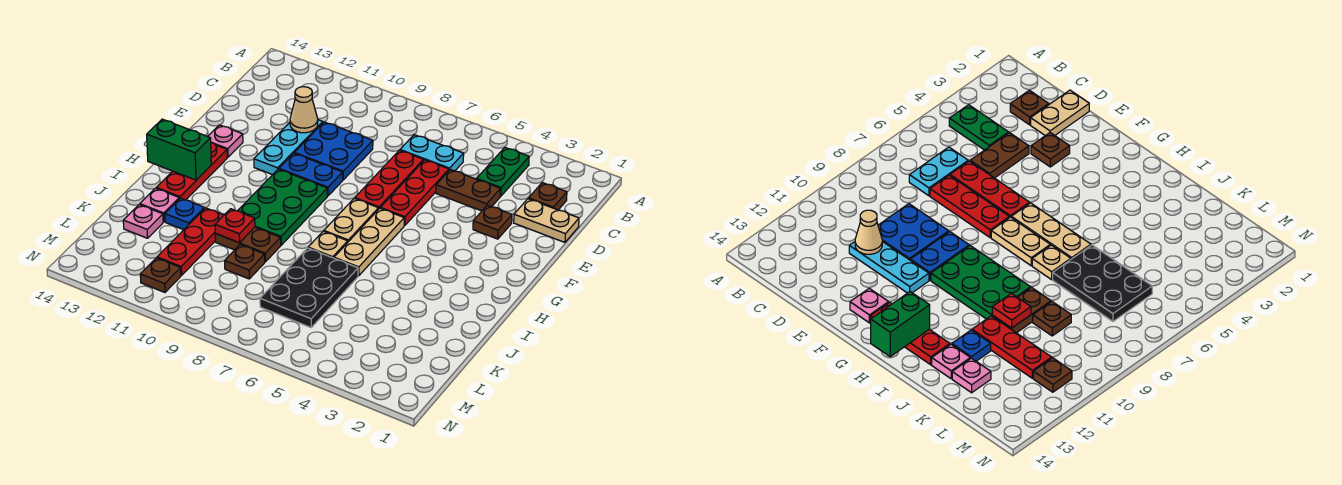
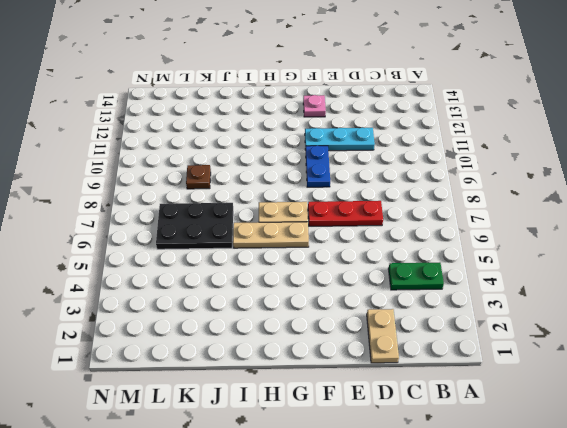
none -> brown plate C2 level 1
none -> cyan plate C6:C7 level 1
none -> brown plate D4:D5 level 1

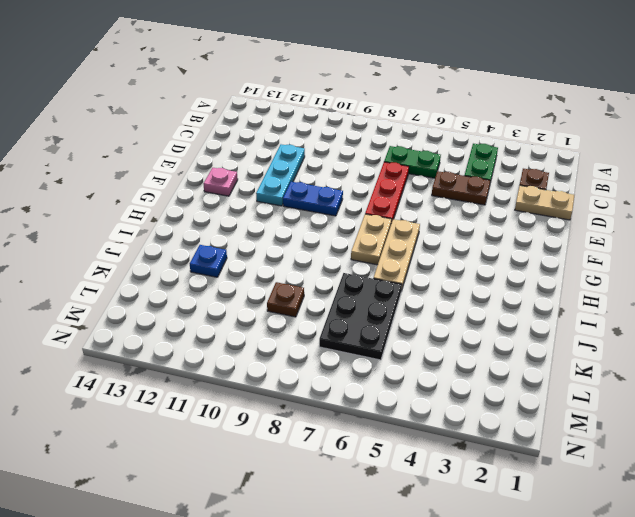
green plate C6:C7 level 1 -> cyan plate C6:C7 level 1
none -> red plate D6:F6 level 1
none -> blue plate D9:E10 level 1
none -> brown plate E3 level 1

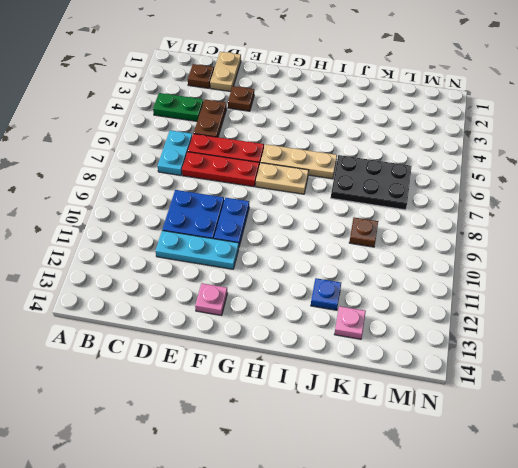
none -> green plate G9:I10 level 1
none -> red plate G13:I13 level 1
none -> tan plate I7 level 1

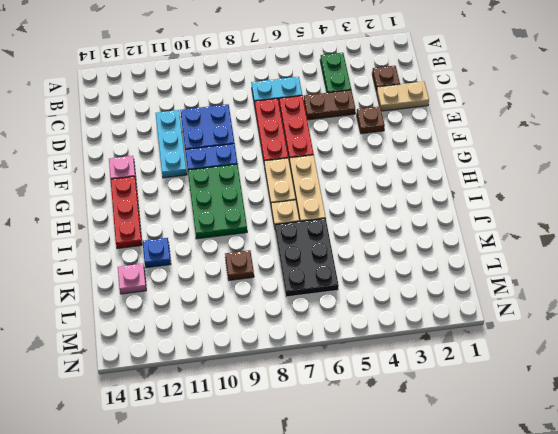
none -> brown plate J9:J10 level 1
none -> red plate J11:L11 level 1
none -> pink plate J13 level 1

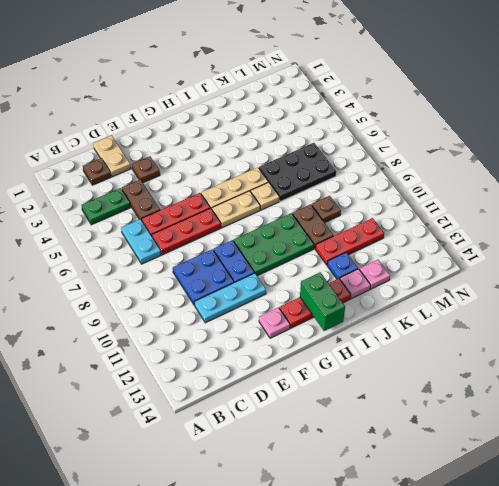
none -> brown plate M11 level 1
none -> tan cone D11 level 2
none -> red plate J10 level 2

